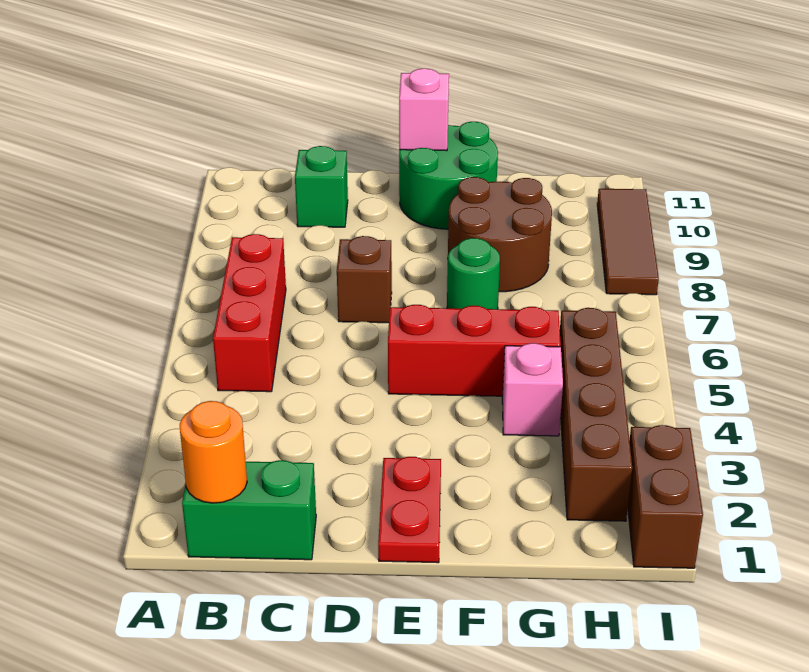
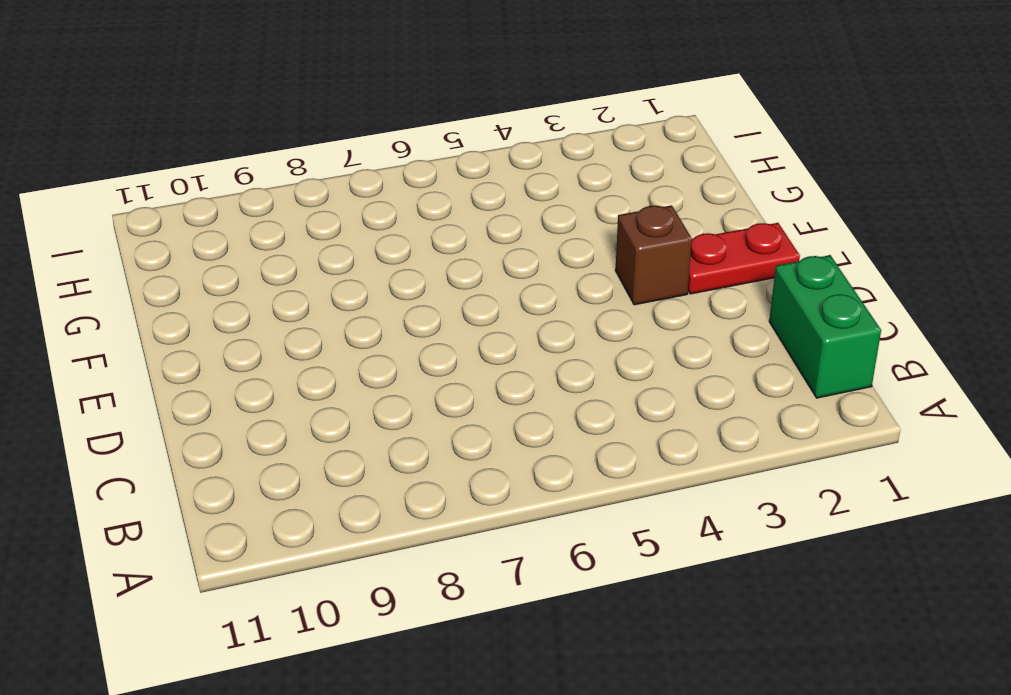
brown brick E3 level 1 -> brown brick D7 level 1
none -> red brick B5:B7 level 1
none -> green brick C10 level 1
none -> red brick E5:G5 level 1

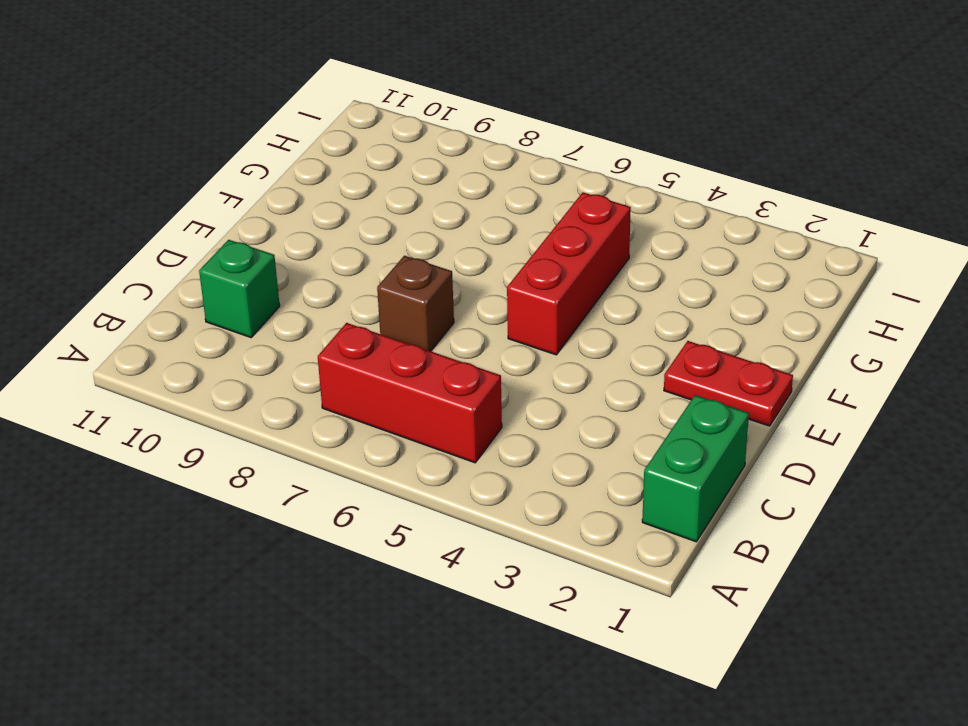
none -> green round brick E10:F11 level 1
none -> green round brick F7 level 1
none -> brown round brick F8:G9 level 1

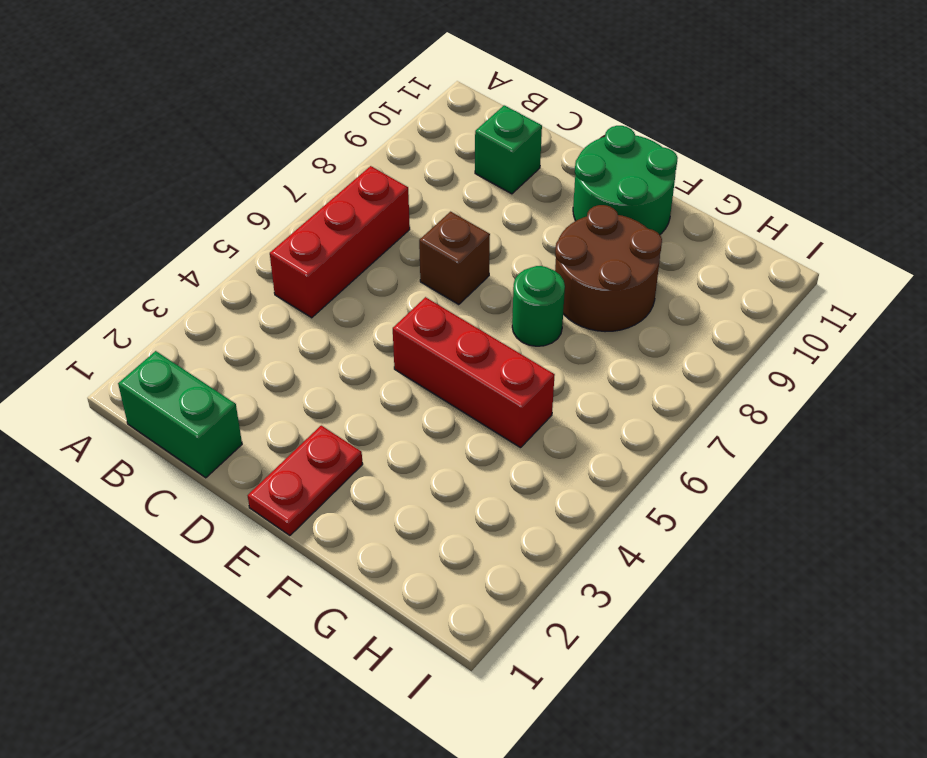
none -> pink brick G4 level 1
none -> brown brick H2:H5 level 1
none -> brown brick I1:I2 level 1

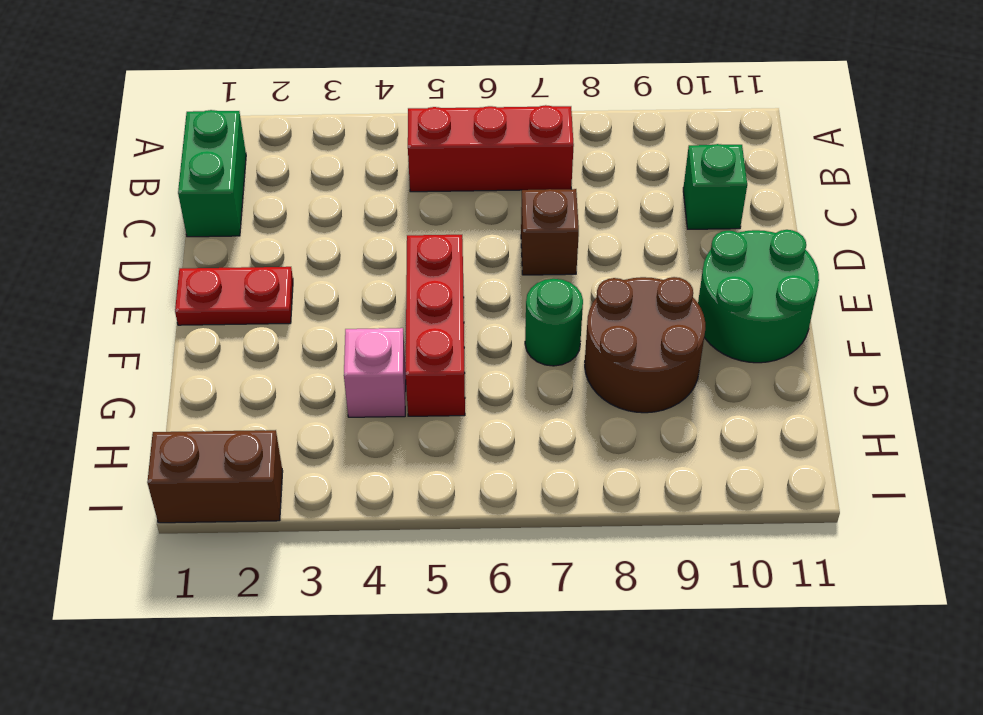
none -> brown brick H2:H5 level 1
none -> brown tile I8:I10 level 1
none -> orange round brick B1 level 2

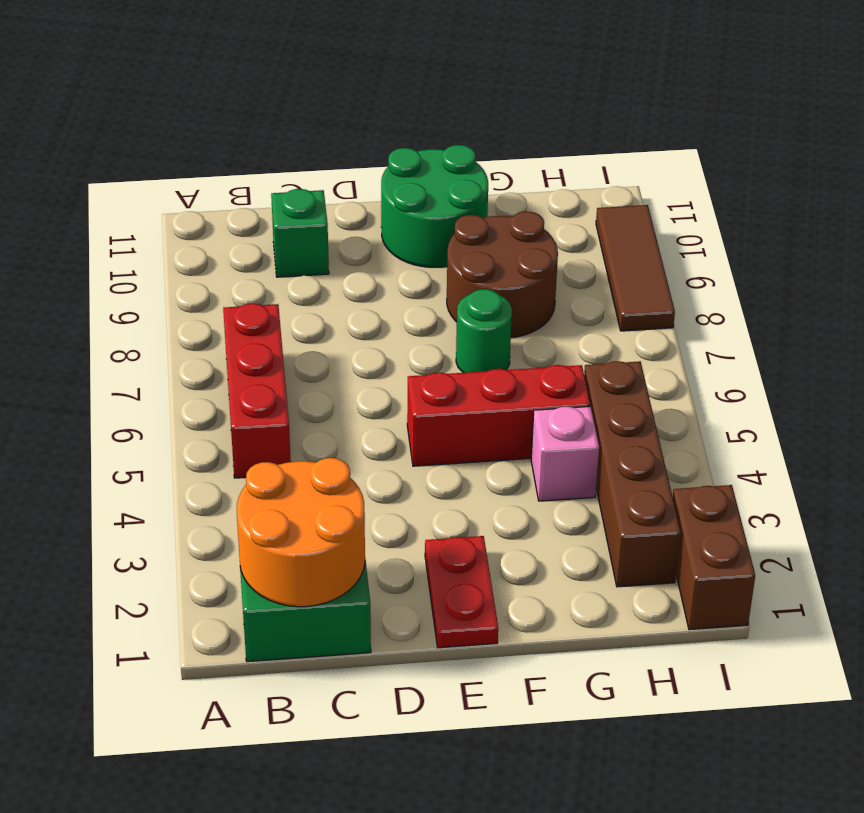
orange round brick B1:C2 level 2 -> orange round brick B1 level 2
none -> brown brick D7 level 1
none -> pink brick E11 level 2

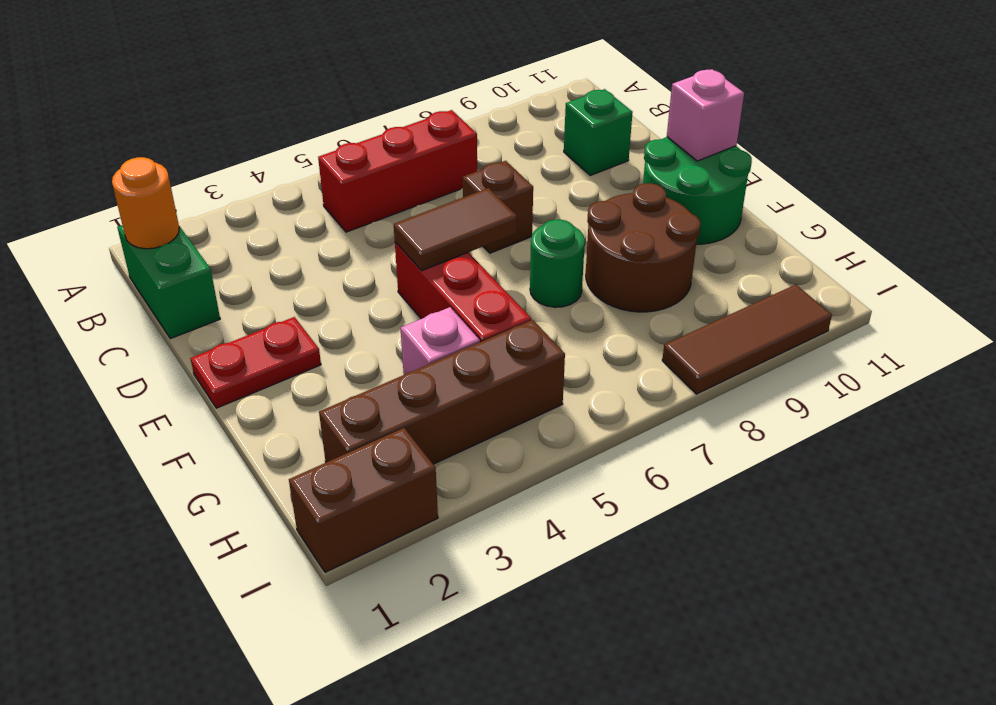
brown tile E5:E6 level 2 -> none

